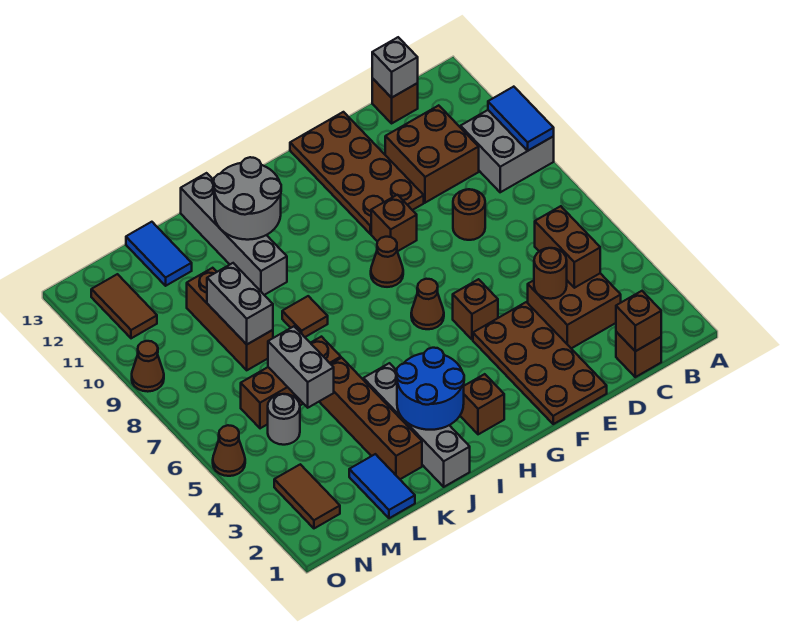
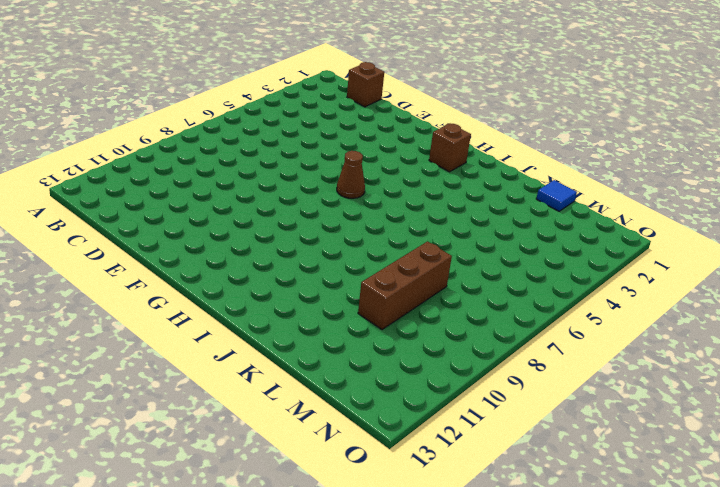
blue tile L1 level 1 -> blue tile L1:L2 level 1
none -> grey brick A9:B10 level 1
none -> brown brick C3:D4 level 1
none -> brown brick C10:D11 level 1
none -> brown brick C13 level 1

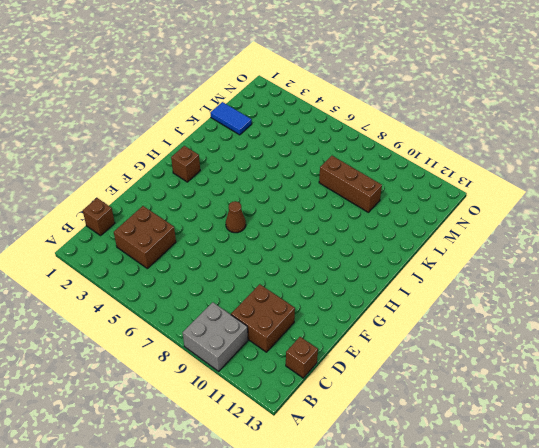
none -> brown round brick D8 level 1
none -> brown plate E1:F4 level 1
none -> brown plate E10:F13 level 1
none -> brown brick F5 level 1

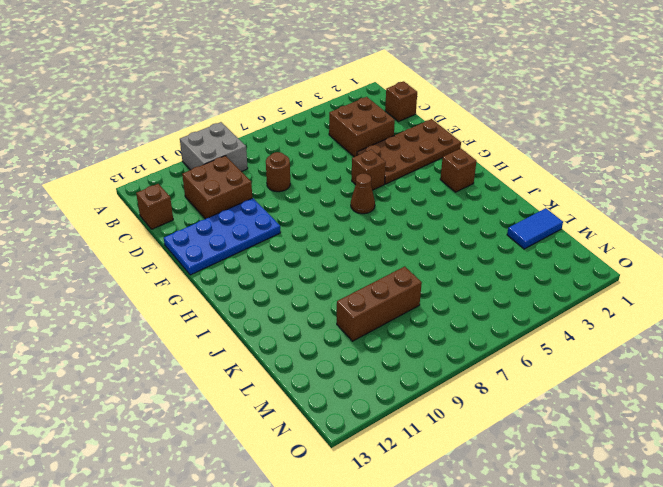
blue plate E10:F13 level 1 -> brown plate E10:F13 level 1
none -> brown brick F9 level 1
none -> brown cone G8 level 1
none -> grey brick J1:J4 level 1
none -> brown tile J8 level 1

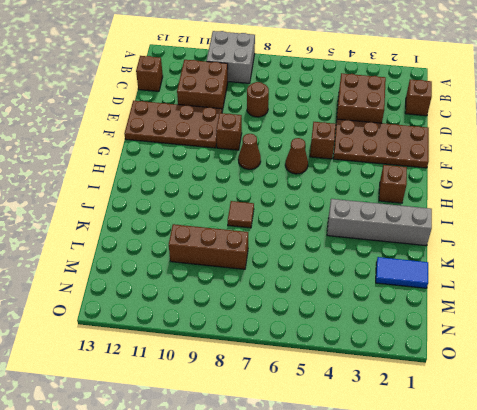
none -> grey brick J10:J13 level 1
none -> brown brick K2:K5 level 1
none -> brown brick K6:M6 level 1
none -> blue tile L12:L13 level 1

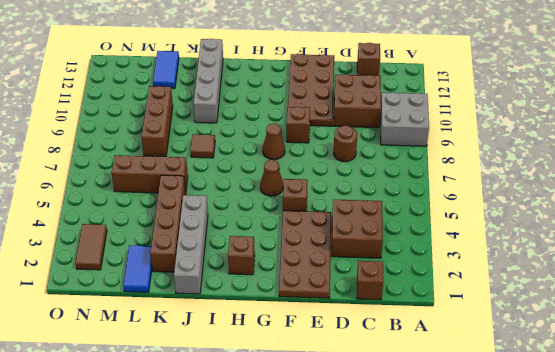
none -> grey round brick M5 level 1
none -> brown tile N11:N12 level 1
none -> brown cone O5 level 1
none -> brown cone O9 level 1

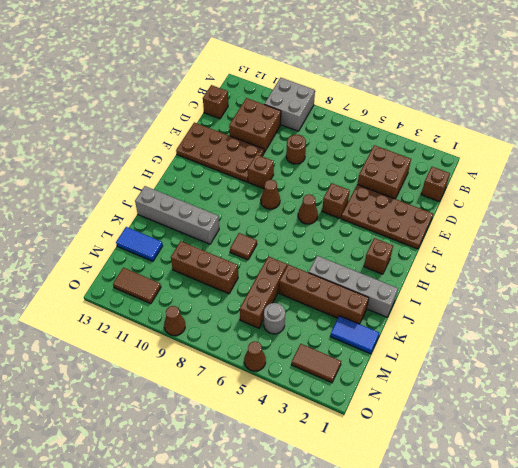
none -> blue tile A9:A10 level 2
none -> brown brick C1 level 2
none -> brown brick C4:C5 level 2
none -> grey brick C13 level 2

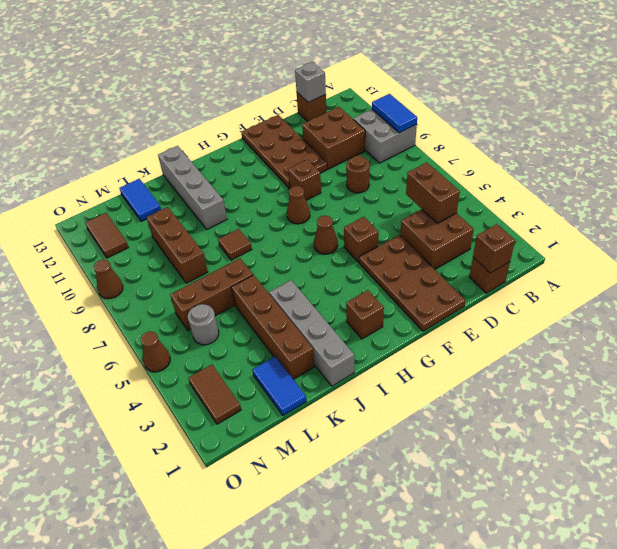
none -> brown round brick D4 level 2
none -> blue round brick I2:J3 level 2
none -> grey round brick I11:J12 level 2
none -> grey brick L5:L6 level 2

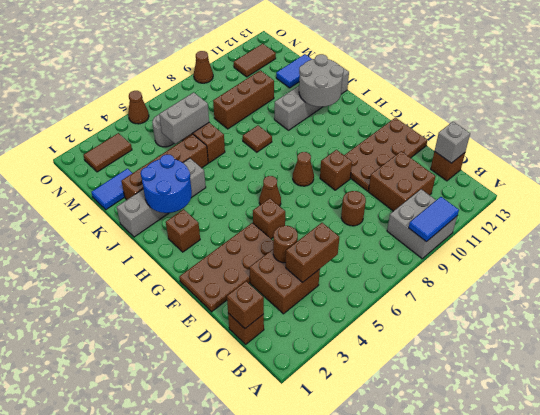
none -> grey brick L8:L9 level 2

